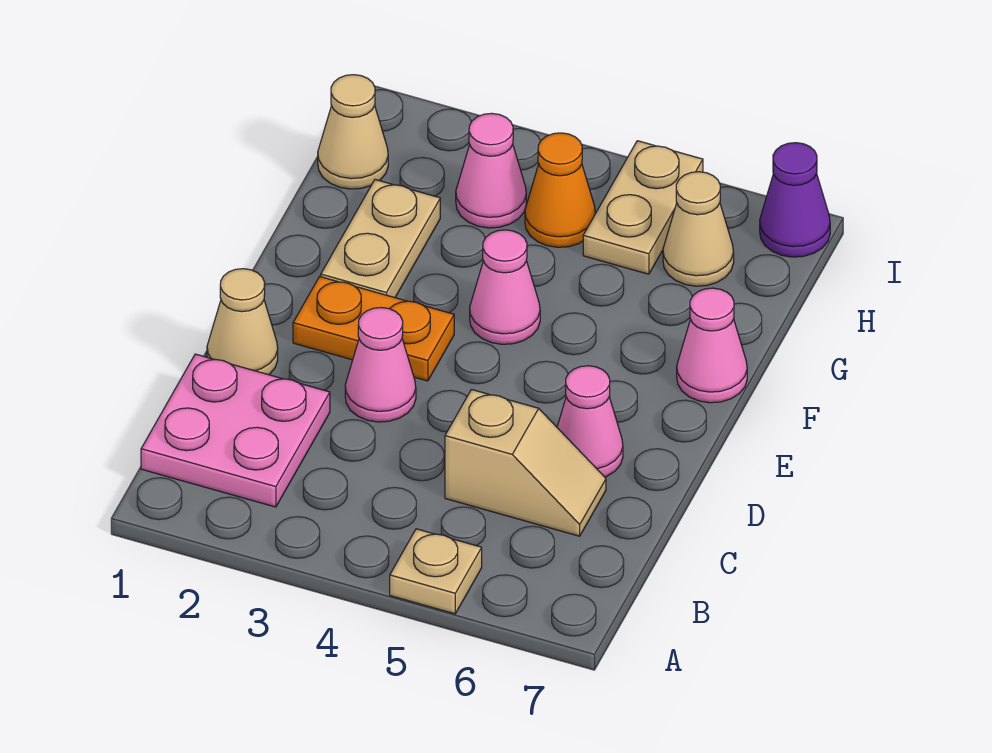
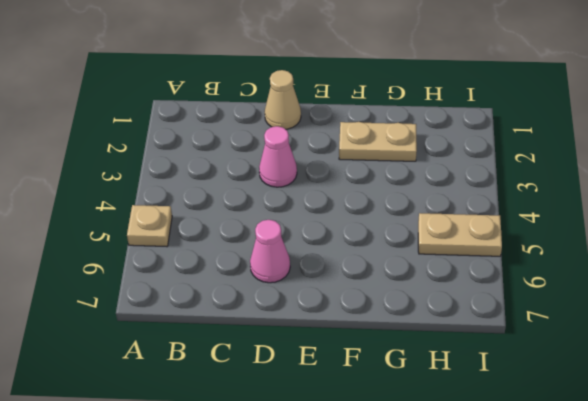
none -> pink plate B1:C2 level 1
none -> tan slope C5:C6 level 1 top 5
none -> orange plate E2:E3 level 1

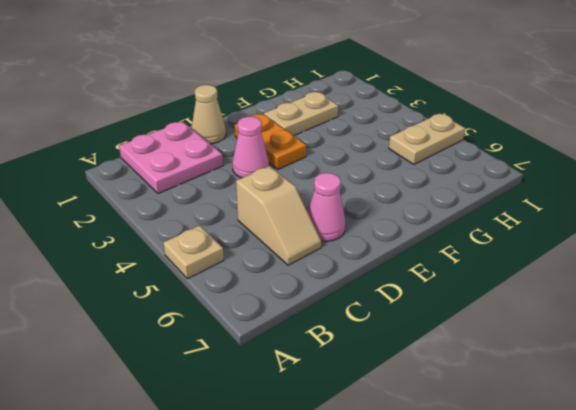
none -> pink cone F4 level 1
none -> pink cone F7 level 1
none -> tan cone H1 level 1

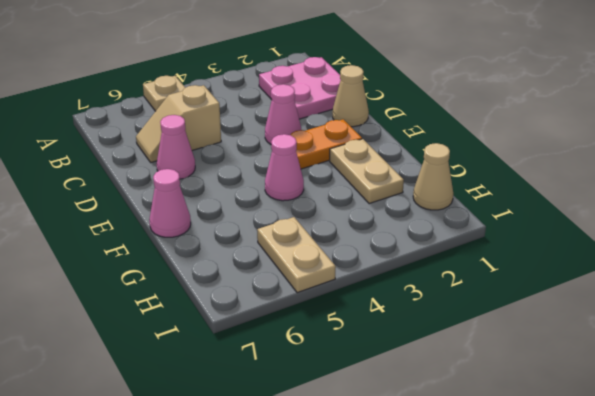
none -> pink cone H3 level 1
none -> orange cone H4 level 1
none -> tan cone H6 level 1

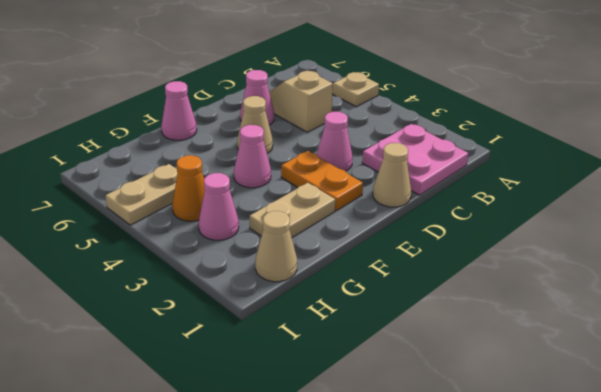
tan cone E5 level 1 -> tan cone H6 level 1
none -> purple cone I7 level 1

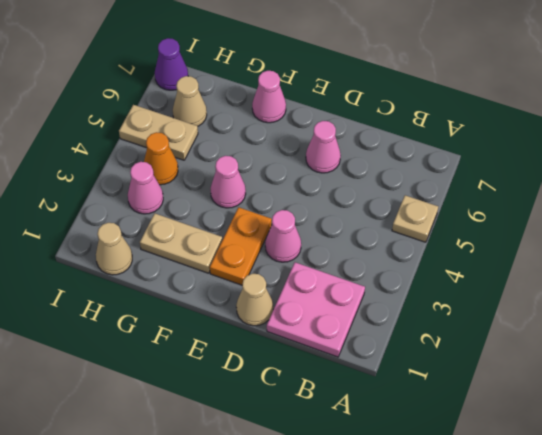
none -> tan slope C5:C6 level 1 top 5

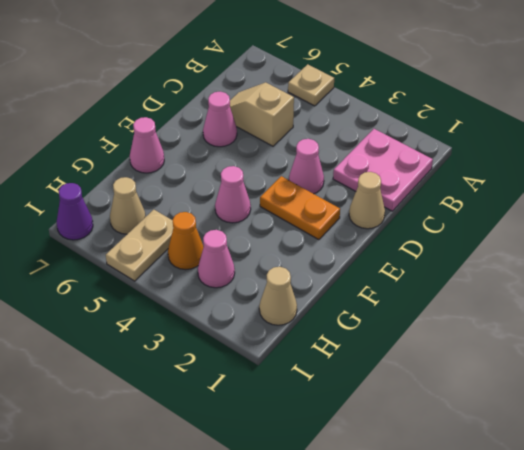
none -> tan plate F2:G2 level 1

